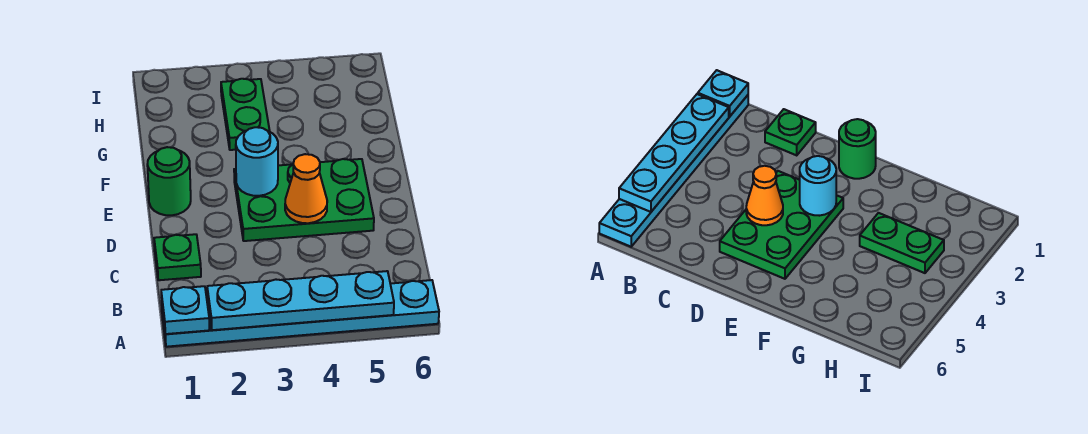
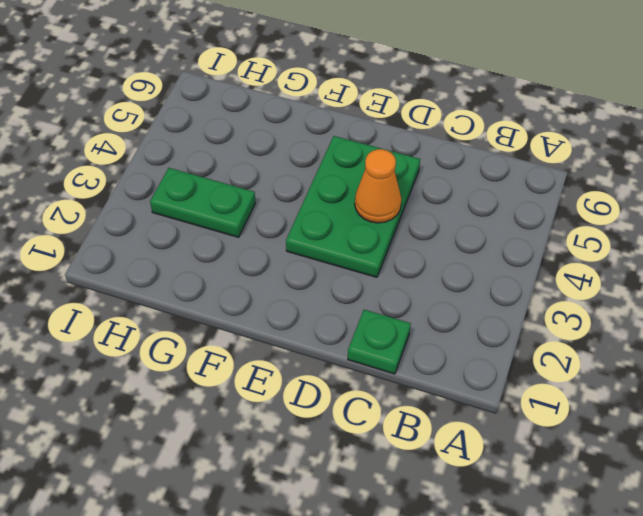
none -> cyan plate A1:A6 level 1
none -> green round brick E1 level 1

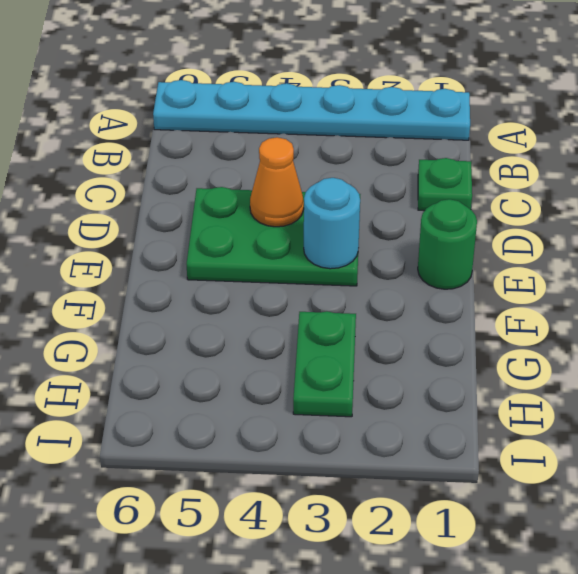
none -> cyan plate A1 level 2
none -> cyan plate A2:A5 level 2

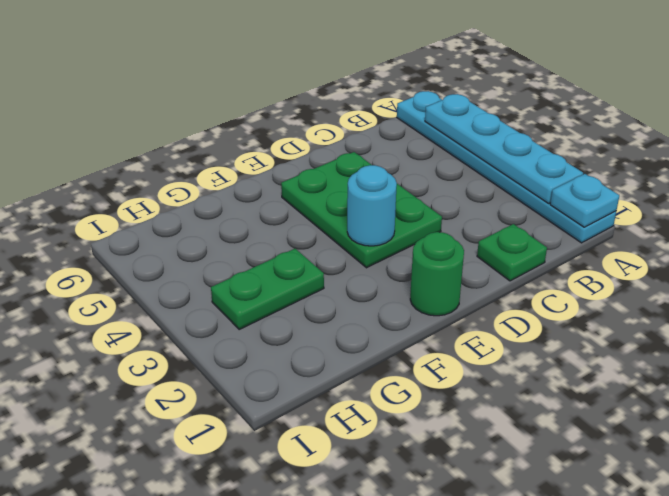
none -> orange cone D4 level 2

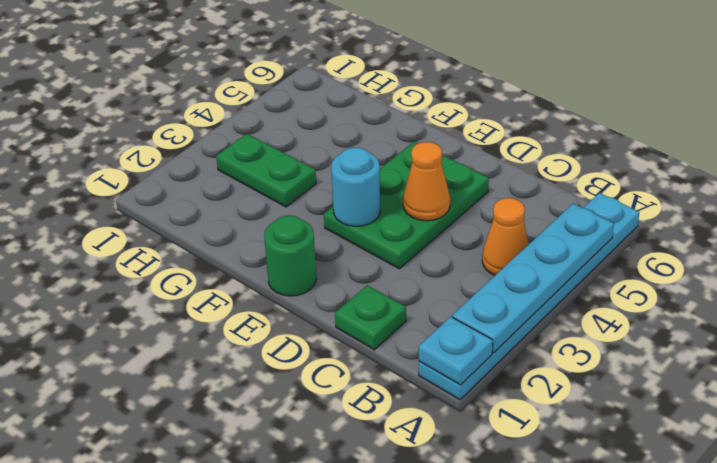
orange cone B4 level 1 -> none

